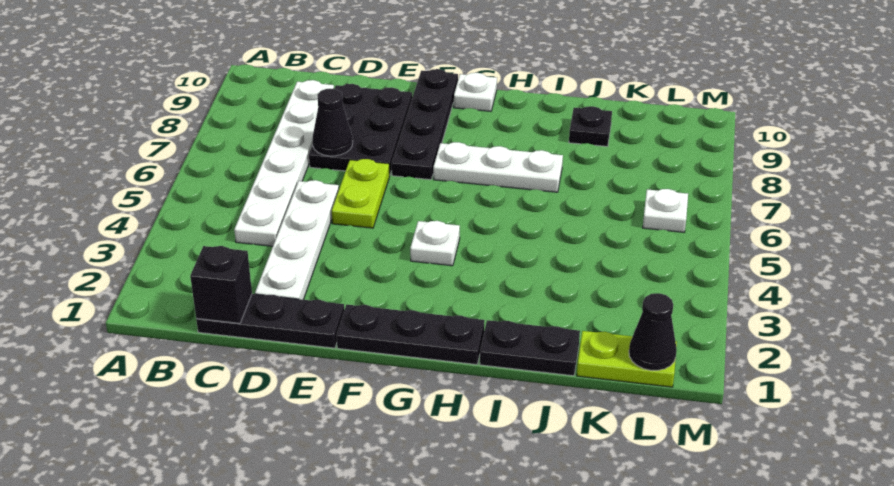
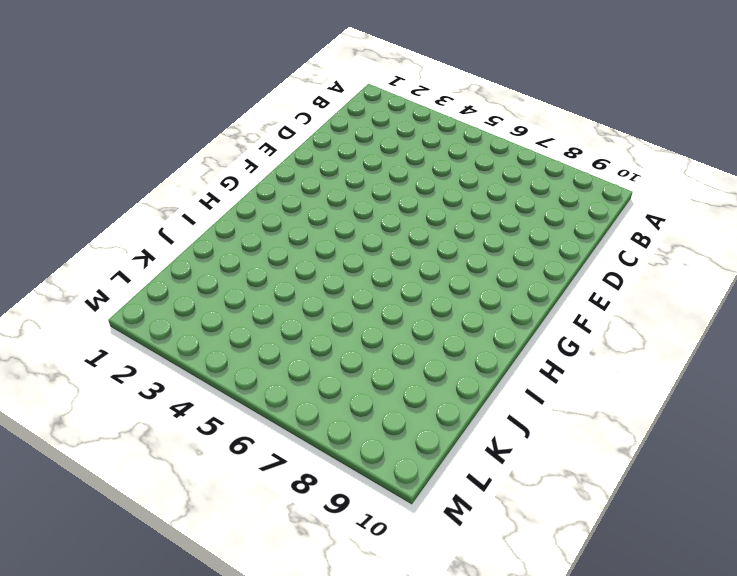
none -> black plate C1:E1 level 1
none -> white plate C4:C9 level 1
none -> white plate D2:D5 level 1

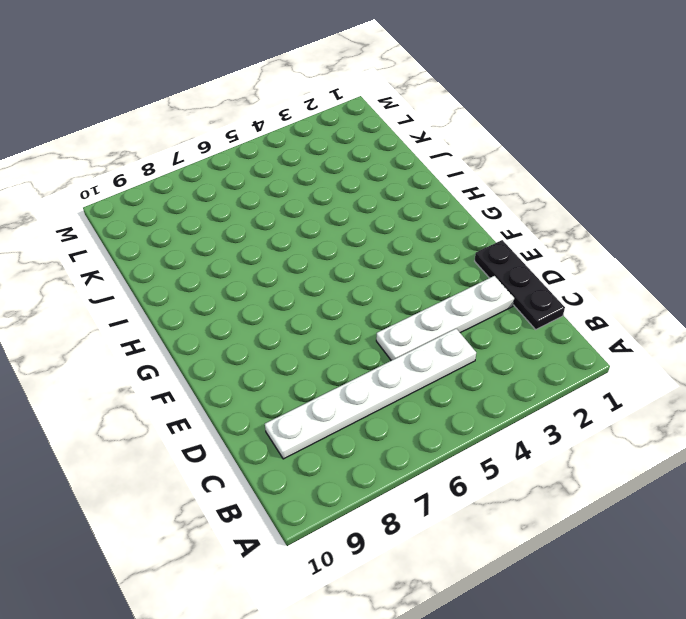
none -> black plate D7:E9 level 1
none -> lime plate E5:E6 level 1
none -> black plate F1:H1 level 1

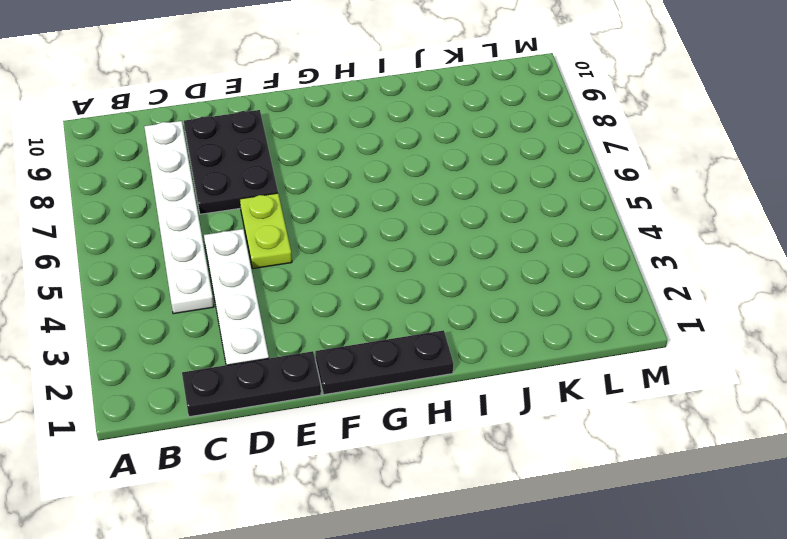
none -> black plate F7:F10 level 1
none -> white plate G4 level 1
none -> white plate G7:I7 level 1

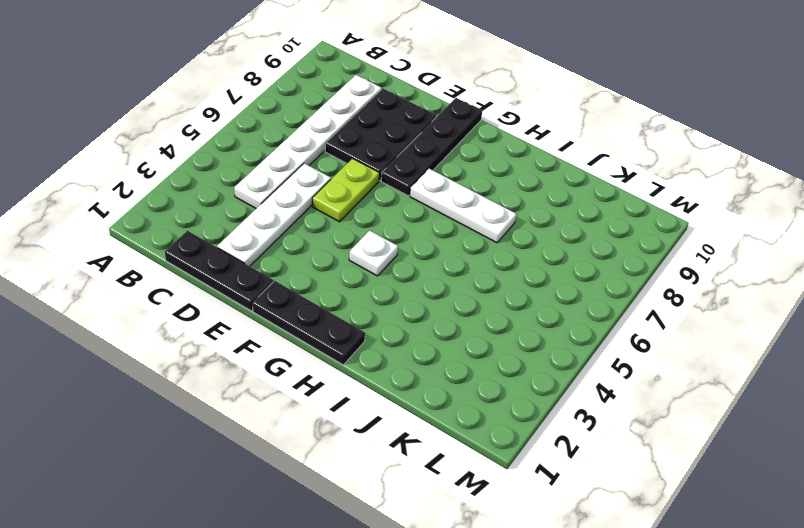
none -> white plate G10 level 1
none -> black plate I1:J1 level 1
none -> black plate J9 level 1

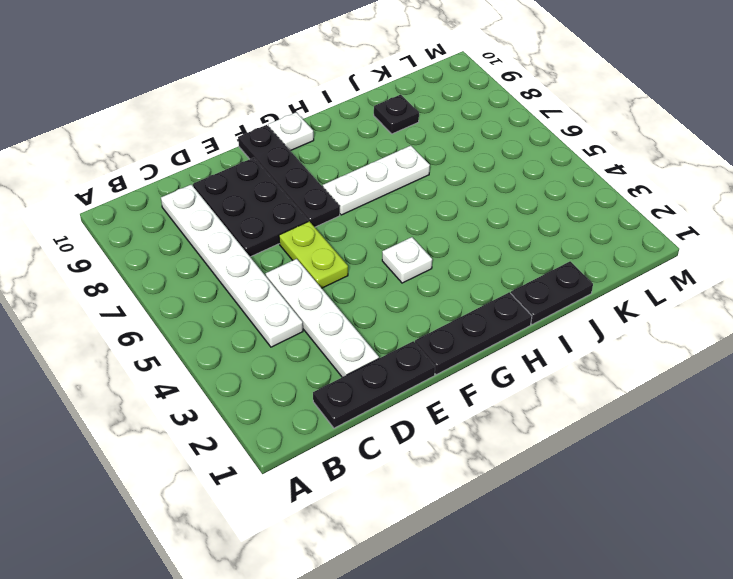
none -> lime plate K1:L1 level 1
none -> white plate L6 level 1
none -> black brick C1 level 2

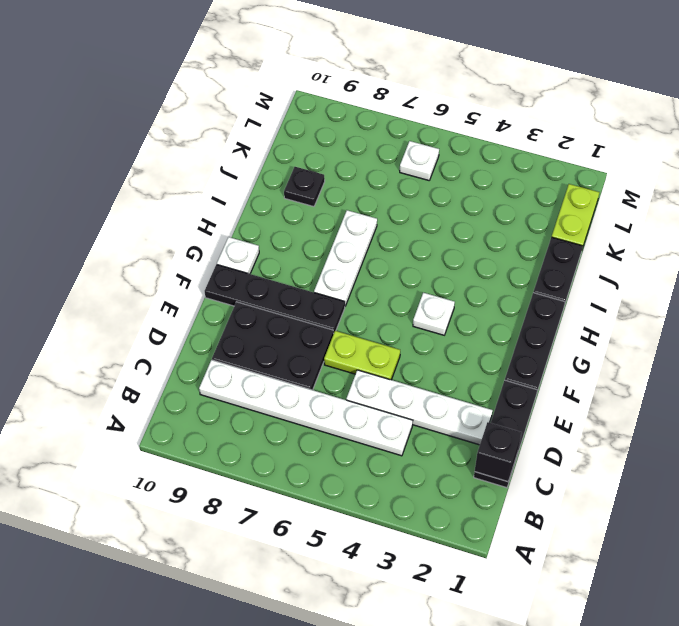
none -> black cone D7 level 2
none -> black cone L1 level 2

